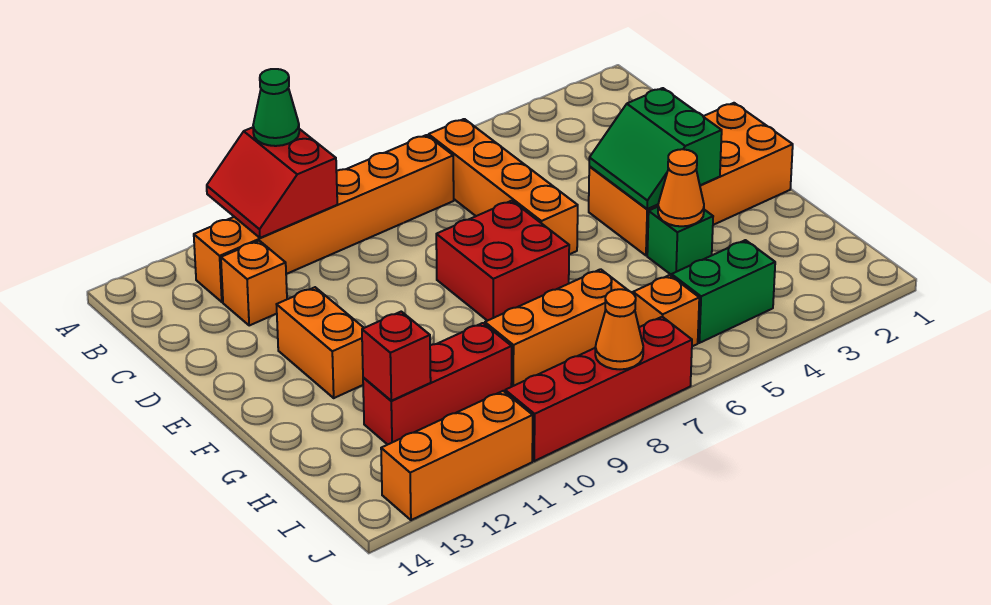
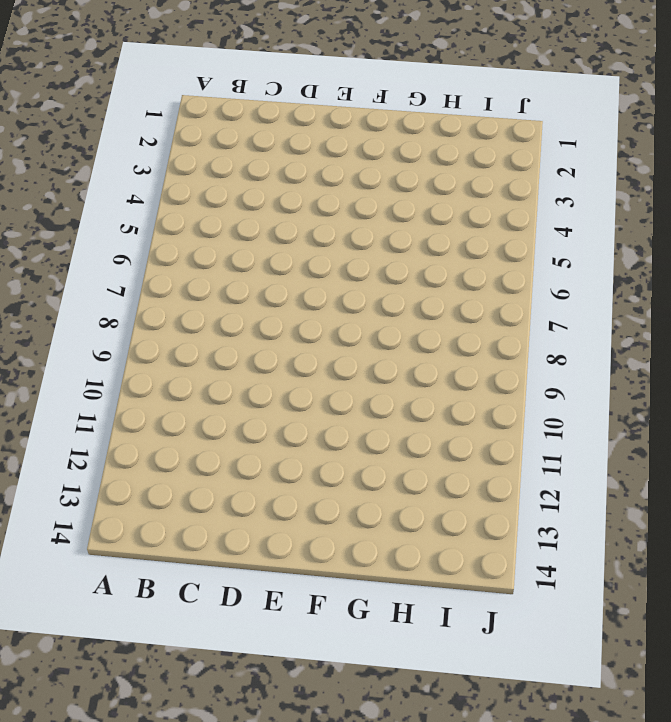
none -> orange brick B6:E6 level 1
none -> orange brick B7:B12 level 1
none -> orange brick C12 level 1

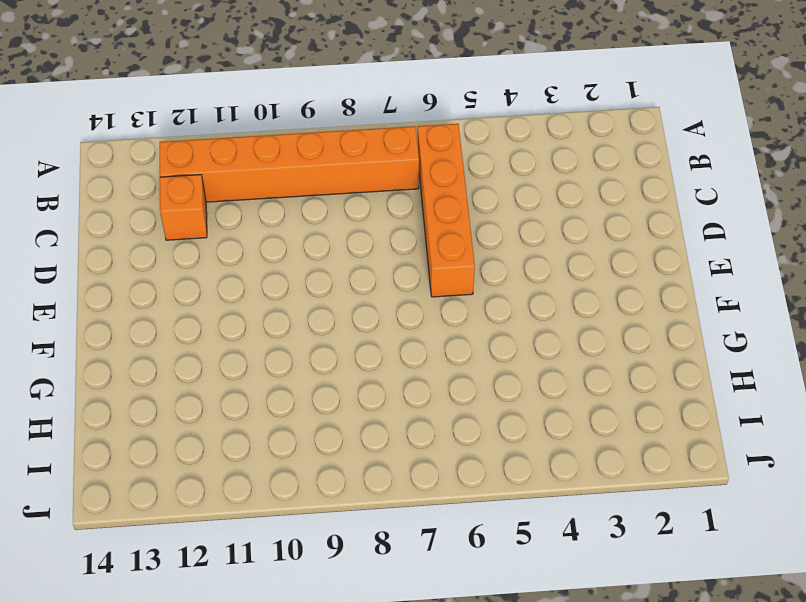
none -> orange brick E1:F4 level 1
none -> red brick E7:F8 level 1
none -> orange brick E12:F12 level 1

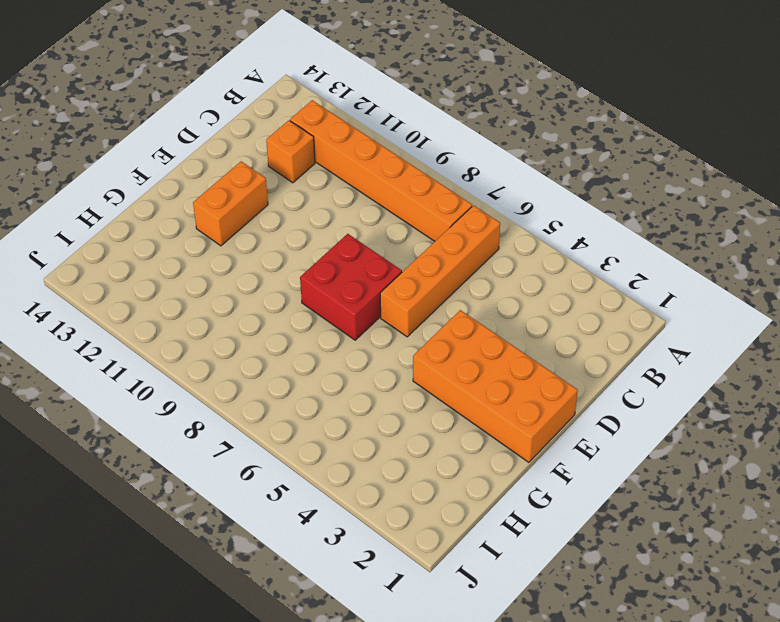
none -> green brick G4 level 1
none -> orange brick H7:H9 level 1
none -> red brick H10:H12 level 1

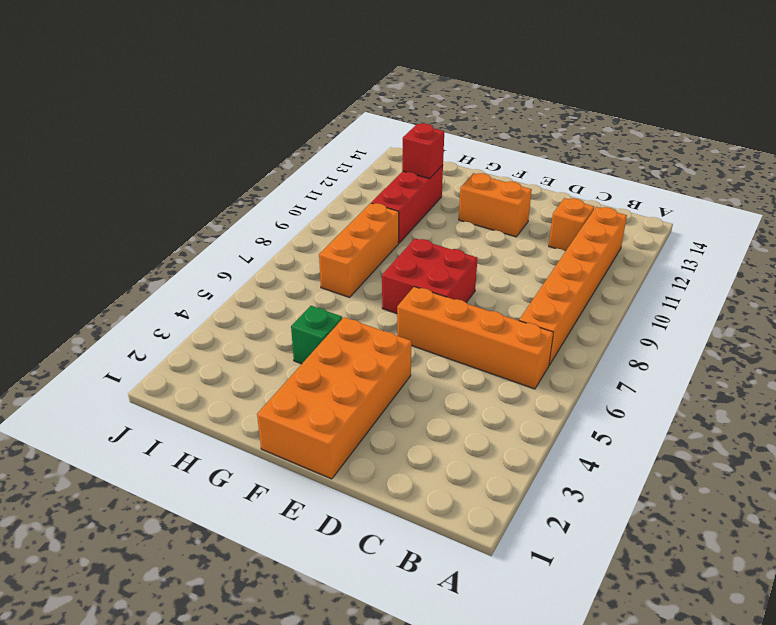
none -> green brick I4:I5 level 1
none -> orange brick I6 level 1
none -> red brick J7:J10 level 1

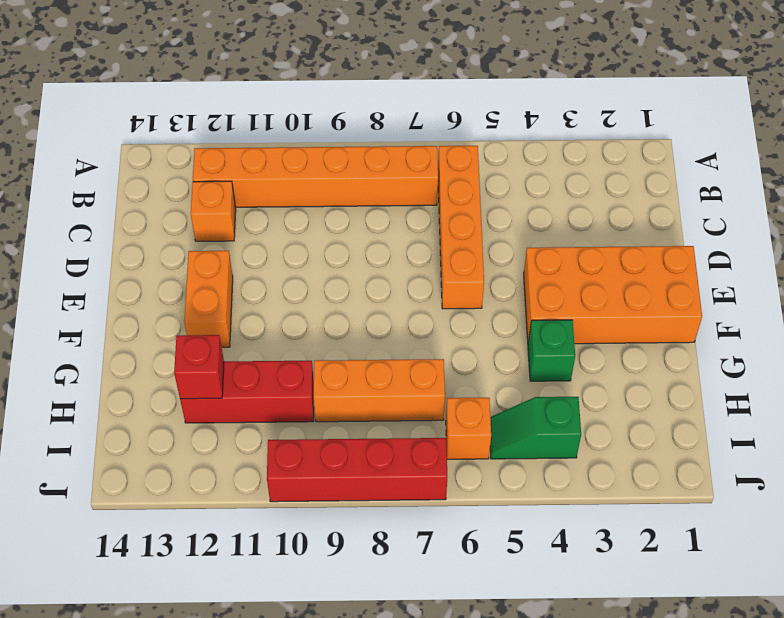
green slope I4:I5 level 1 top 4 -> green brick I4:I5 level 1
none -> red brick E7:F8 level 1
none -> orange brick J11:J13 level 1
none -> red slope A10:B11 level 2 top 10

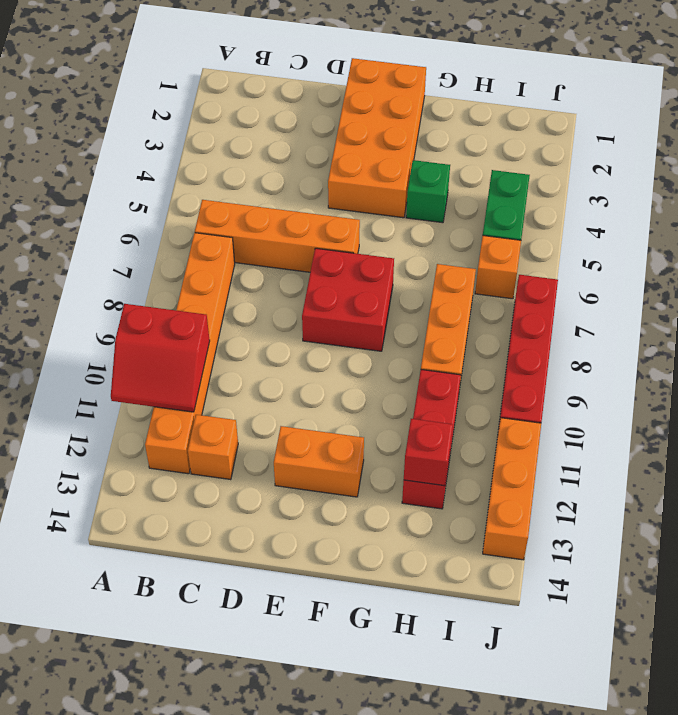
none -> green slope E3:F4 level 2 top 3
none -> orange cone G4 level 2
none -> orange cone J8 level 2

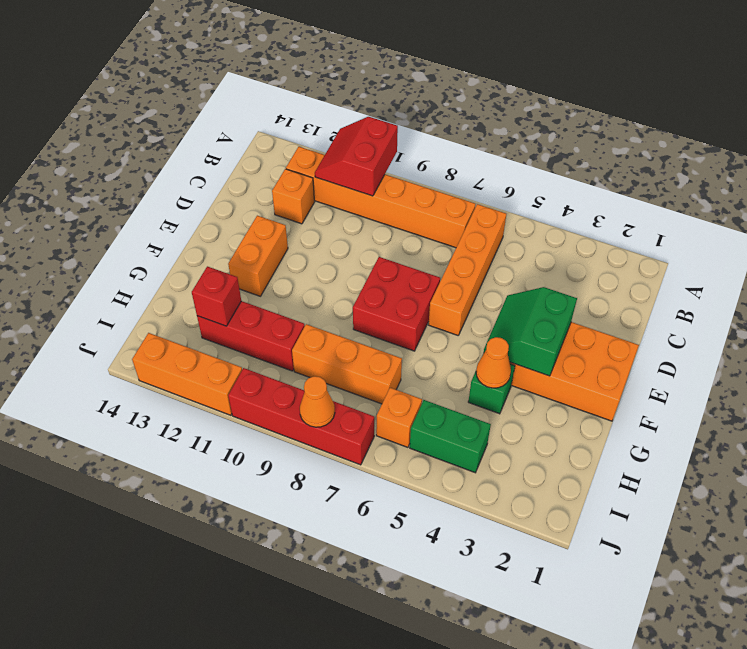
none -> green cone A10 level 3

